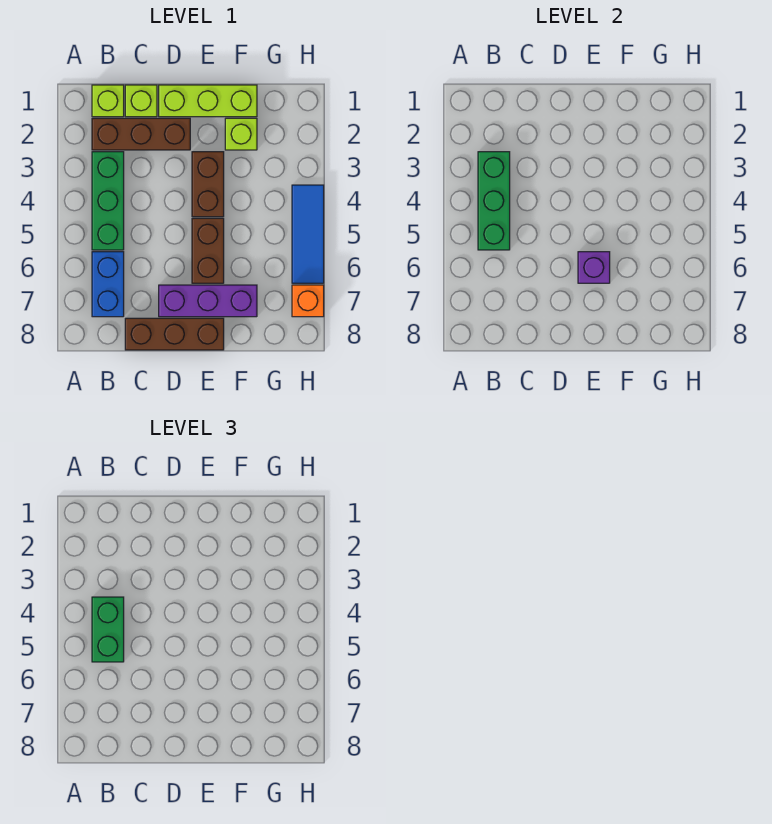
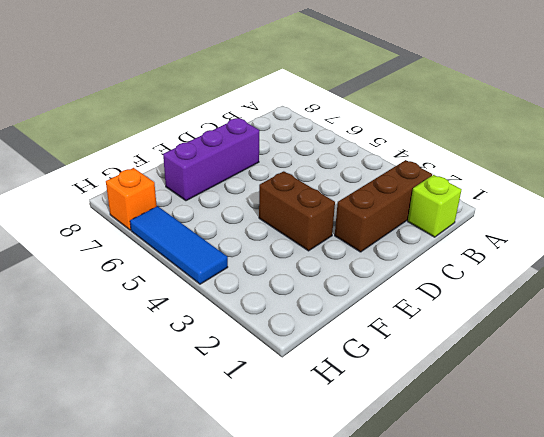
none -> green brick B3:B5 level 1
none -> blue brick B6:B7 level 1
none -> lime brick C1 level 1

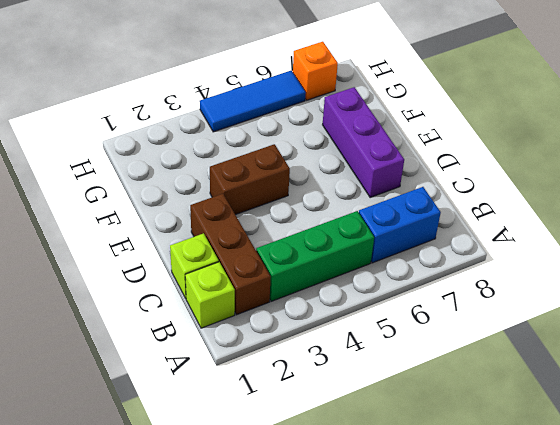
none -> brown brick C8:E8 level 1
none -> lime brick D1:F1 level 1
none -> brown brick E5:E6 level 1

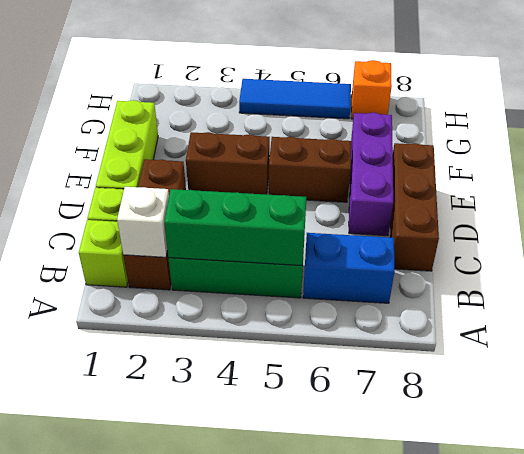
white brick B2 level 2 -> none
none -> lime brick F2 level 1
none -> purple brick E6 level 2
none -> green brick B4:B5 level 3

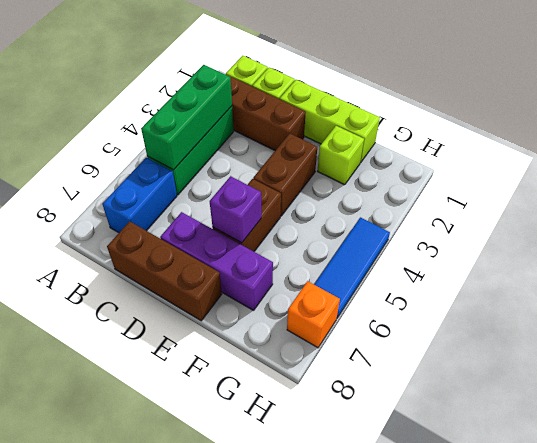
none -> green brick B4:B5 level 3

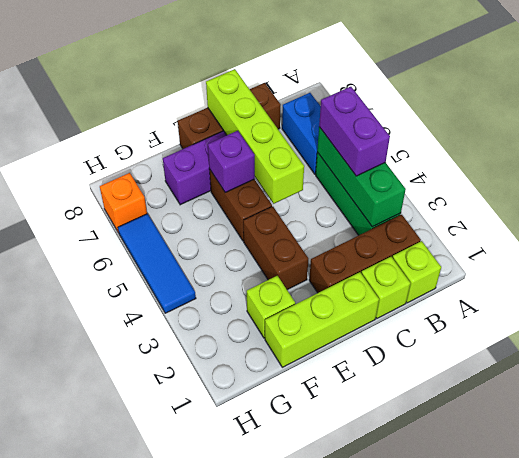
purple brick B4:B5 level 3 -> green brick B4:B5 level 3
lime brick D5:D8 level 2 -> none

